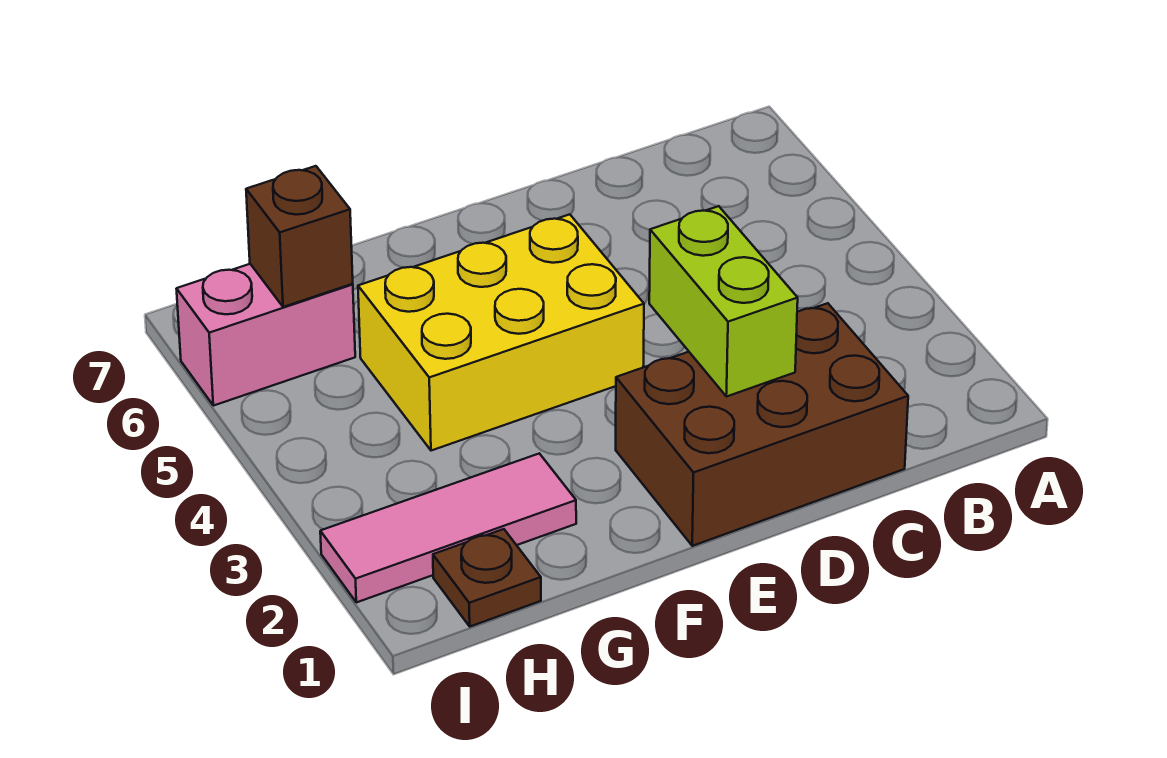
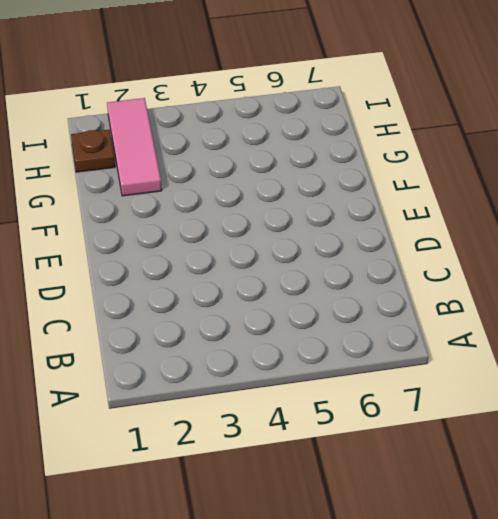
none -> brown brick C1:E2 level 1
none -> yellow brick E4:G5 level 1

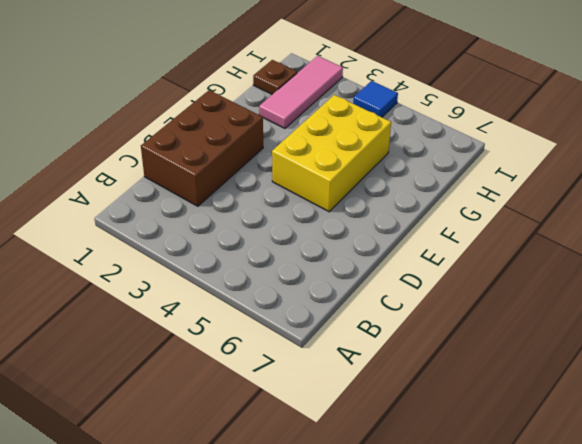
blue tile I4 level 1 -> none
none -> pink brick H6:I6 level 1
none -> lime brick D2:D3 level 2

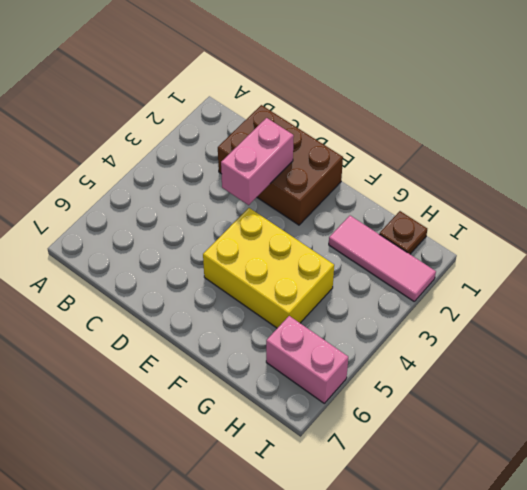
pink brick D2:D3 level 2 -> lime brick D2:D3 level 2
none -> brown brick H6 level 2

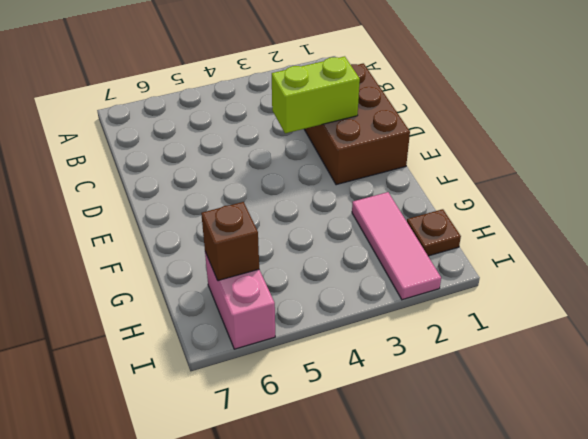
none -> yellow brick E4:G5 level 1

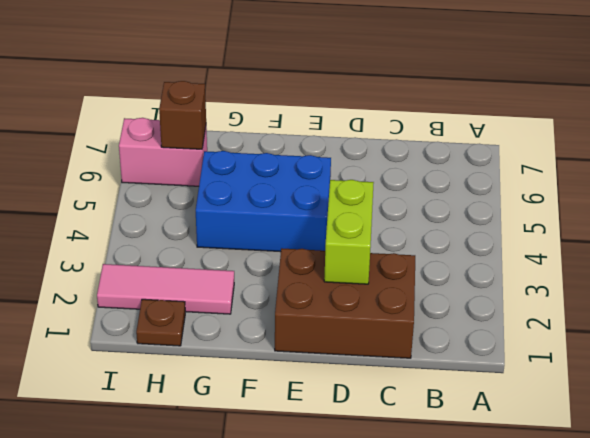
blue brick E4:G5 level 1 -> yellow brick E4:G5 level 1

